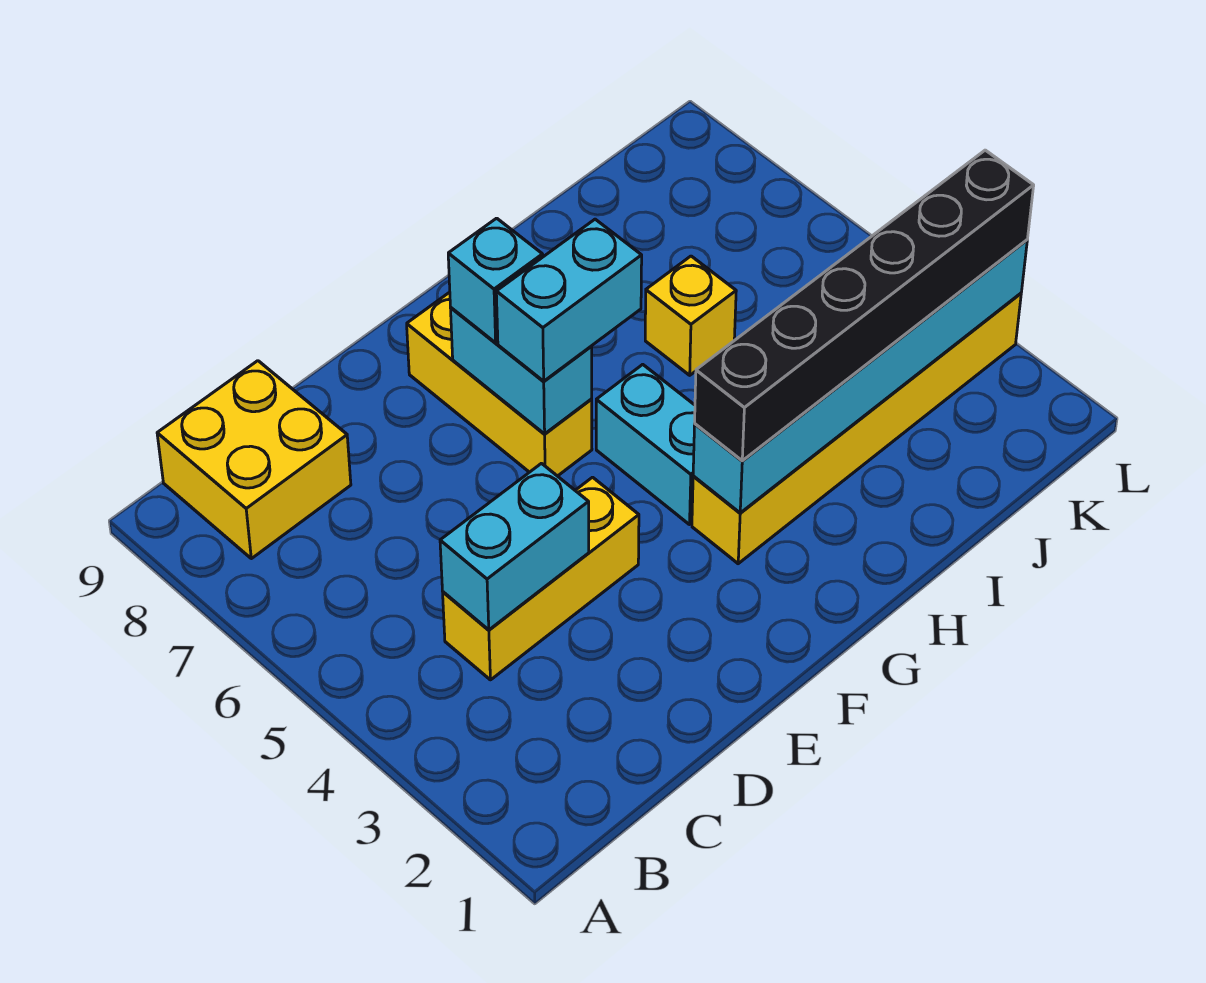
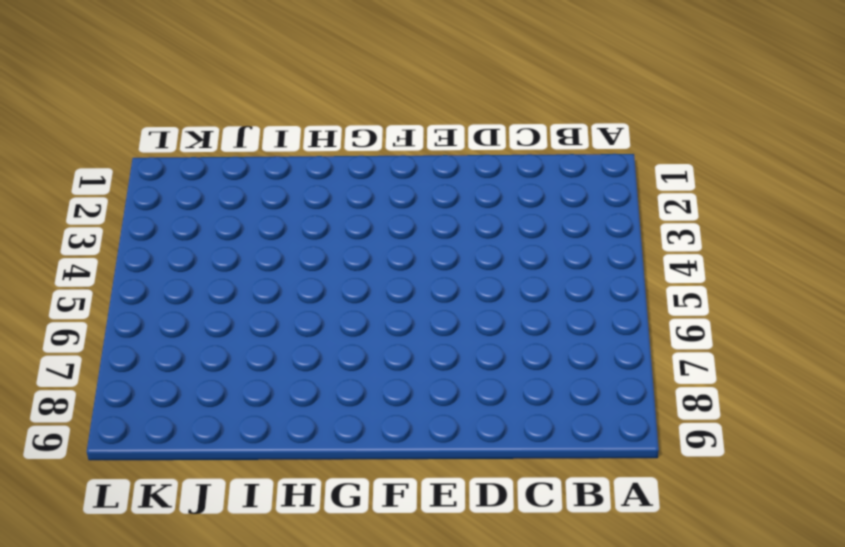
none -> yellow brick B8:C9 level 1
none -> yellow brick C4:E4 level 1
none -> yellow brick F6:F8 level 1

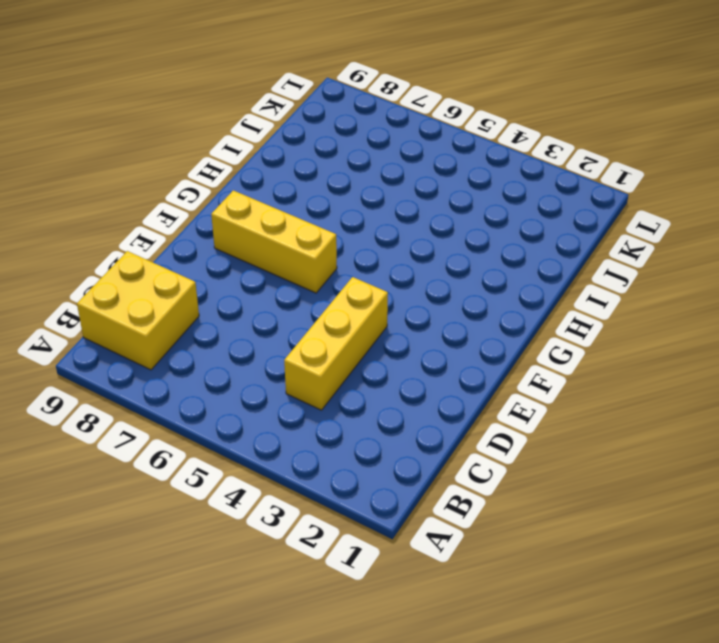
none -> yellow brick G3:L3 level 1
none -> cyan brick G4:G5 level 1
none -> yellow brick I6 level 1

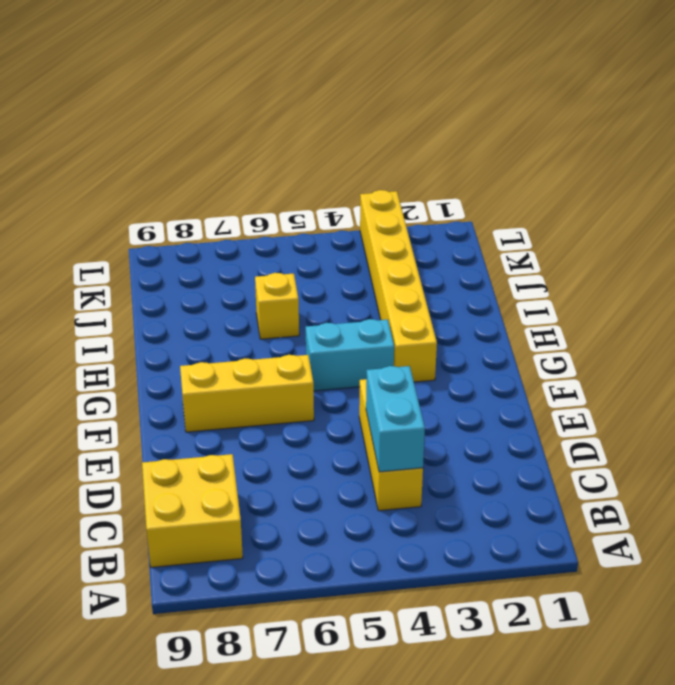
none -> cyan brick F6:F7 level 2
none -> cyan brick G3:L3 level 2
none -> cyan brick F6:G6 level 3

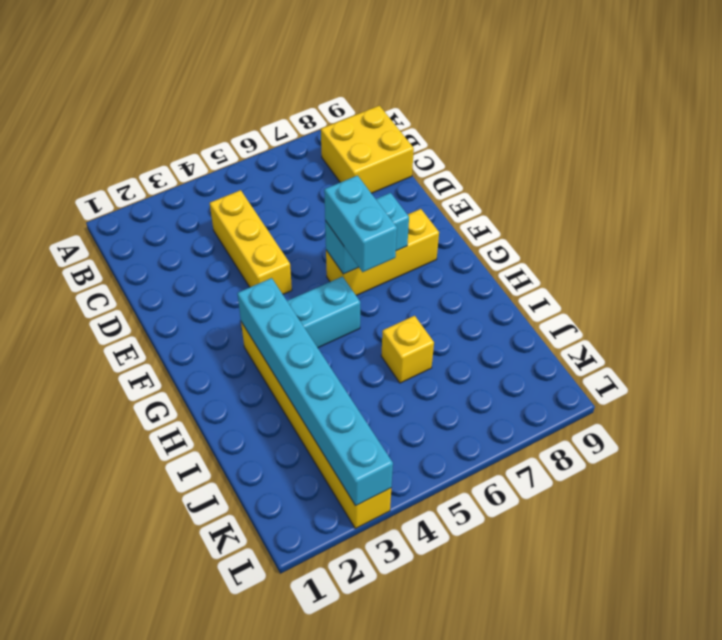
none -> cyan brick C4:D4 level 2
none -> cyan brick F7 level 3
none -> black brick G3:L3 level 3

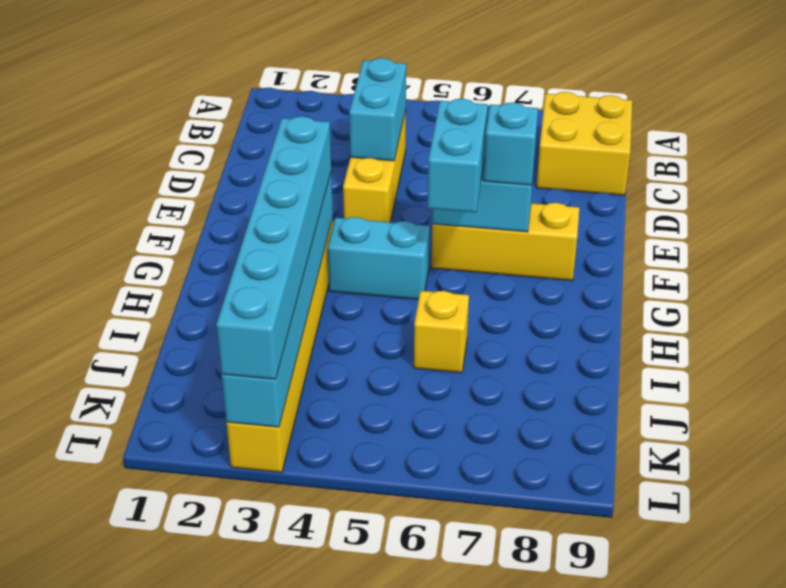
cyan brick G3:L3 level 3 -> black brick G3:L3 level 3

